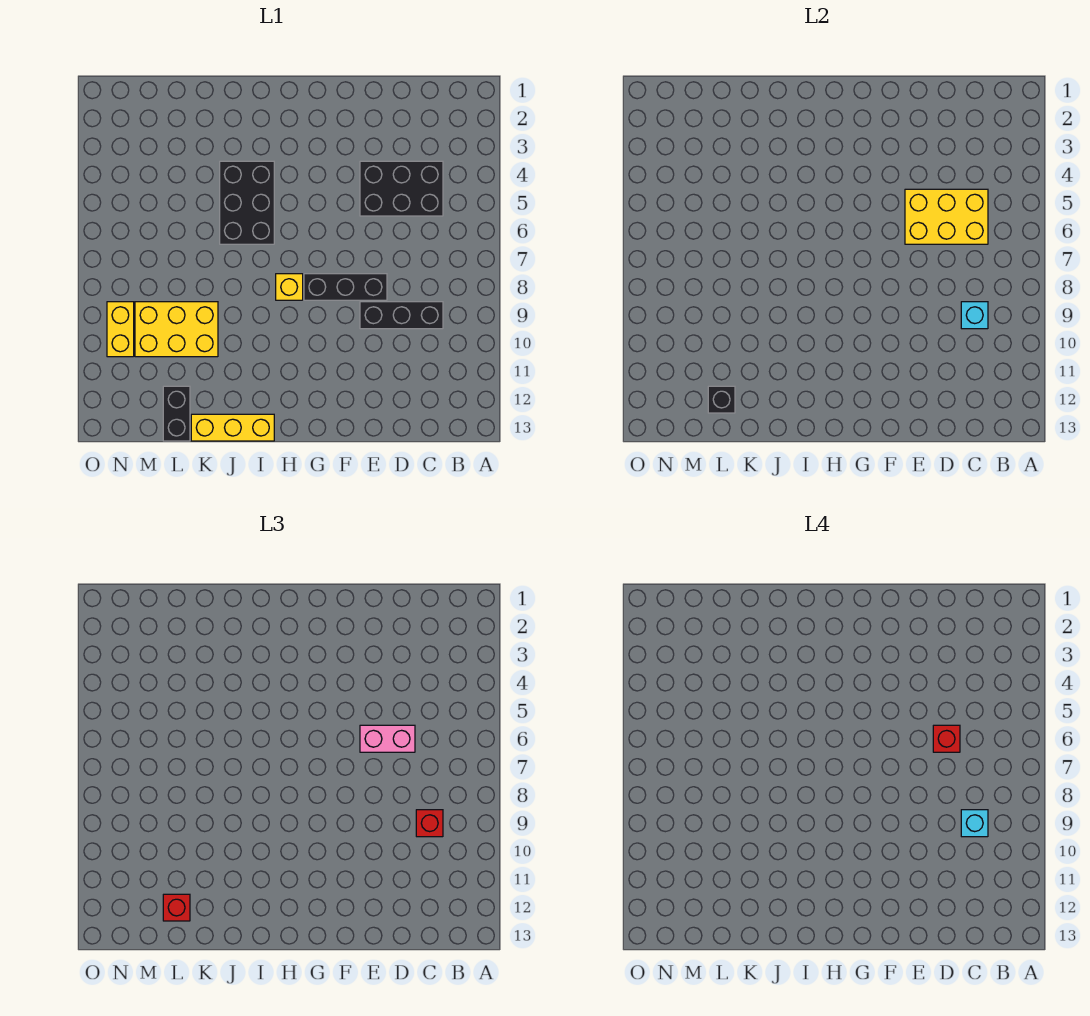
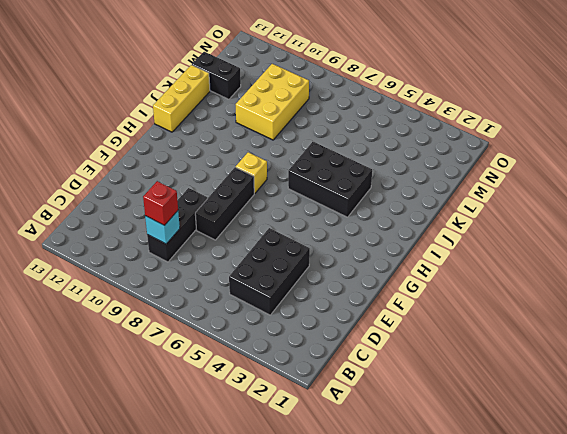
none -> yellow brick N9:N10 level 1
none -> yellow brick C5:E6 level 2
none -> black brick L12 level 2

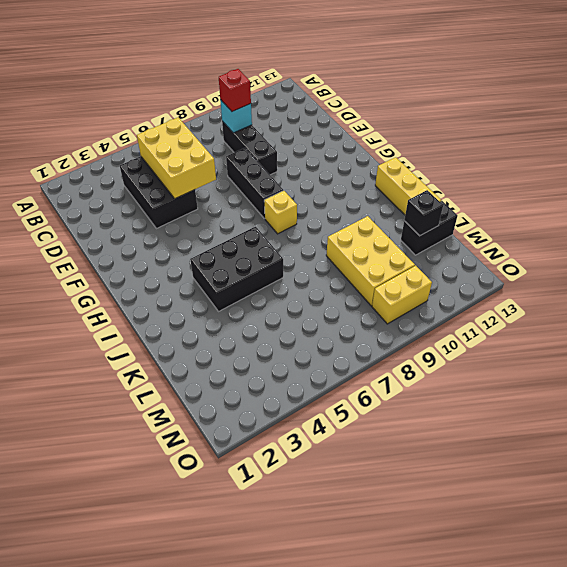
none -> pink brick D6:E6 level 3
none -> red brick L12 level 3
none -> cyan brick C9 level 4

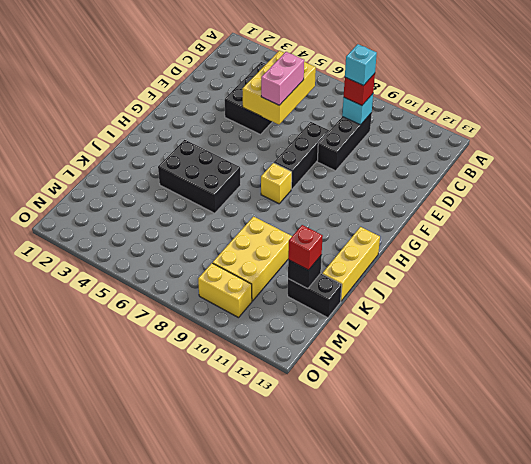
none -> red brick D6 level 4

